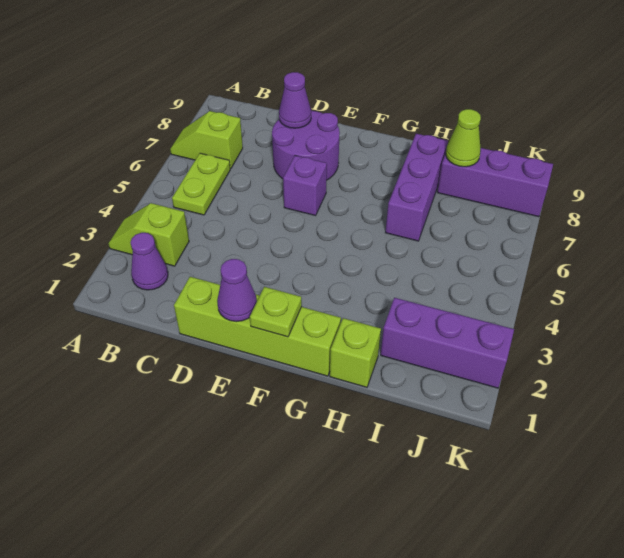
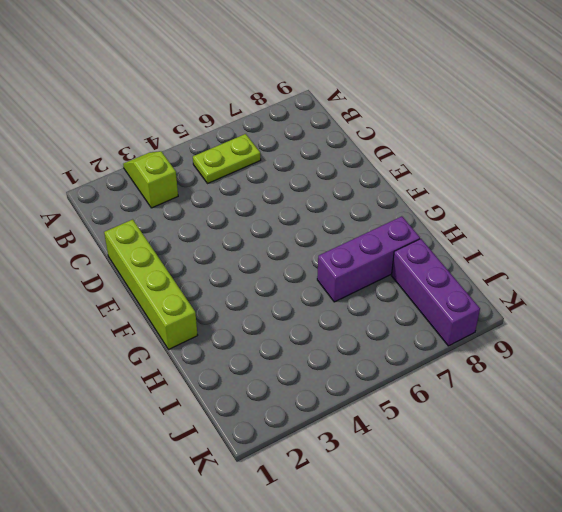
none -> lime slope A7:B7 level 1 top B
none -> purple cone B2 level 1
none -> purple round brick D7:E8 level 1

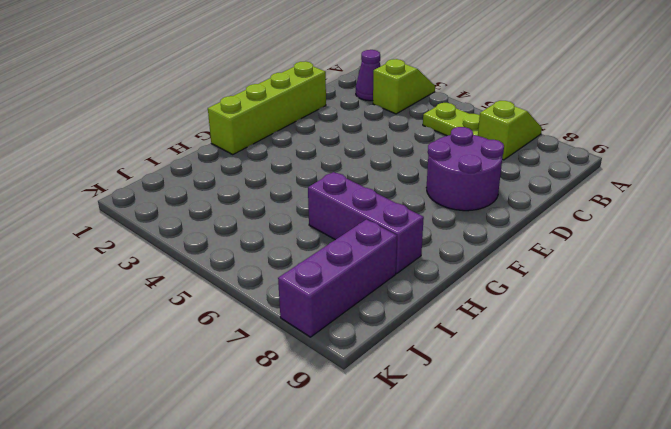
none -> purple brick E6 level 1
none -> lime brick H1 level 1
none -> purple brick I2:K2 level 1

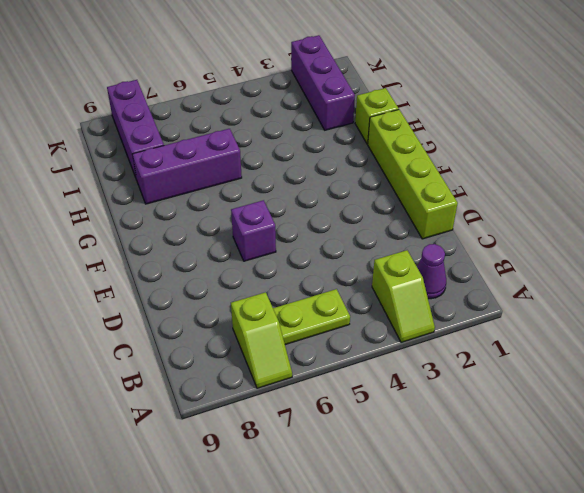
none -> purple round brick D7:E8 level 1
none -> purple cone D8 level 2
none -> purple cone E1 level 2

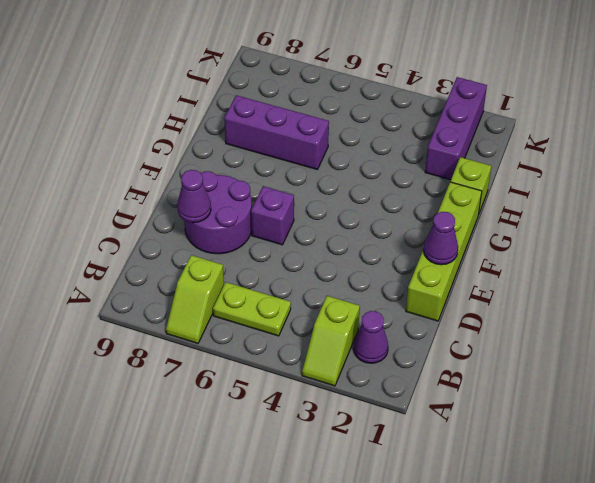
none -> purple brick I8:K8 level 1
none -> lime plate F1 level 2
none -> lime cone I8 level 2

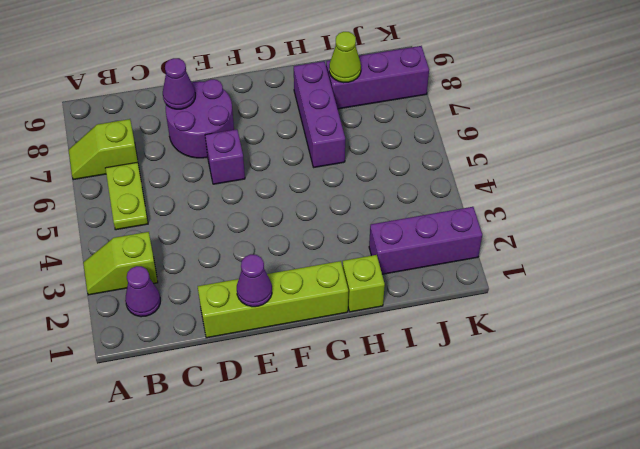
none -> lime plate F1 level 2

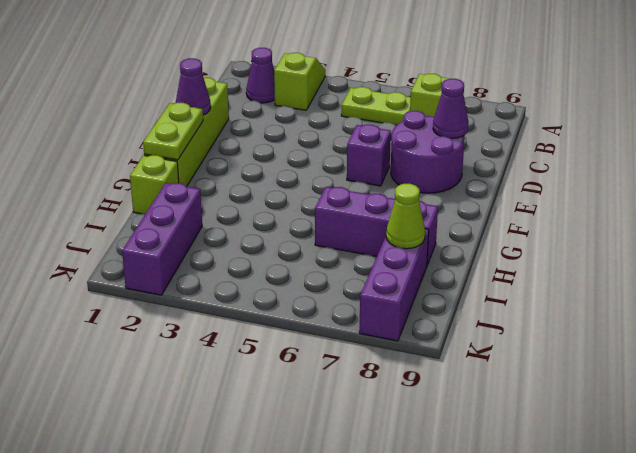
lime plate F1:G1 level 2 -> lime plate F1 level 2

